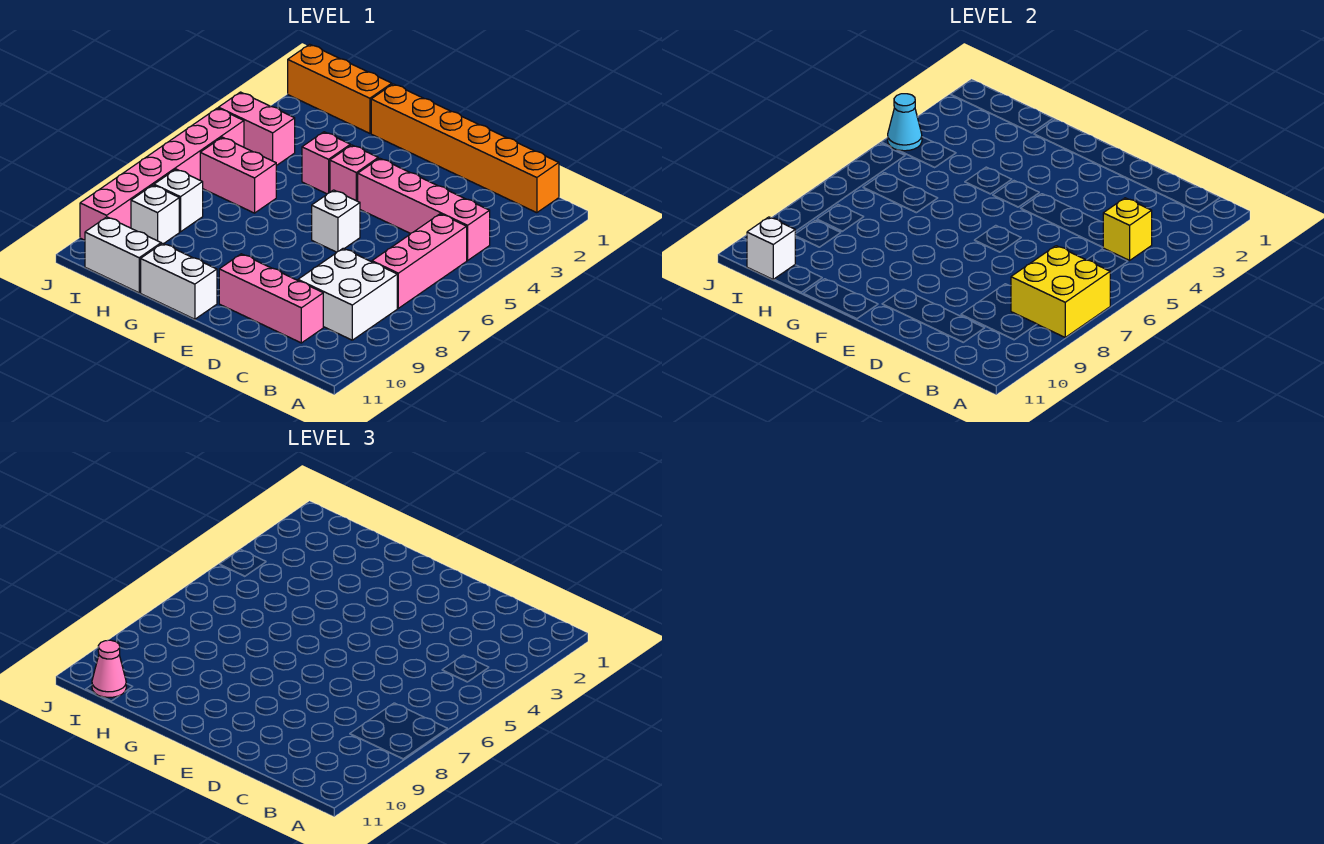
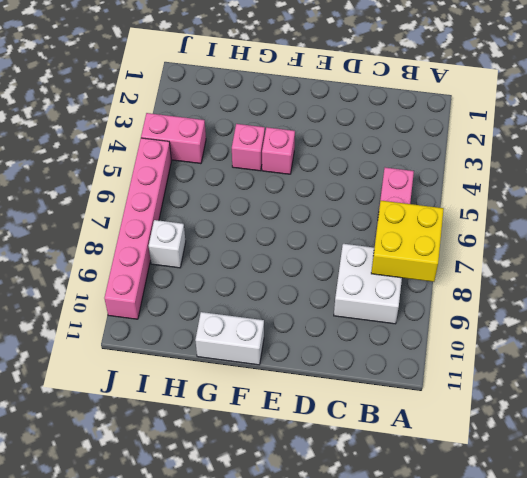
none -> orange brick B1:G1 level 1
none -> pink brick B4:E4 level 1
none -> pink brick C10:E10 level 1

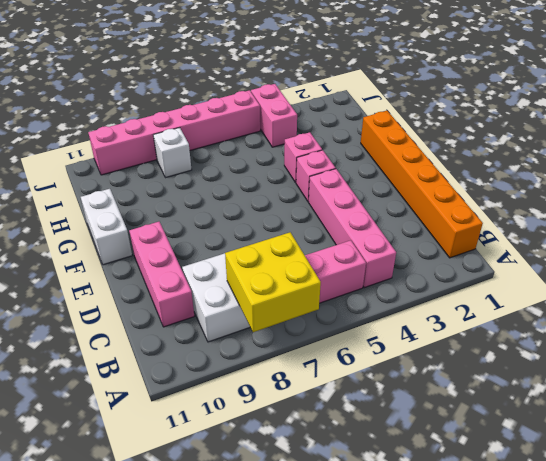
none -> white brick E6 level 1
none -> orange brick H1:J1 level 1
none -> pink brick H6:I6 level 1

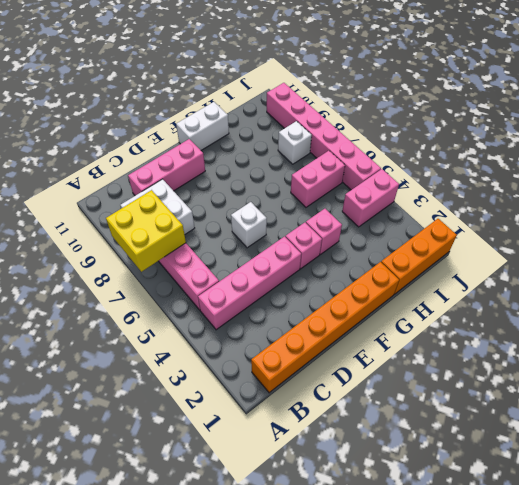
none -> white brick H11:I11 level 1
none -> white brick I9 level 1
none -> yellow brick B4 level 2

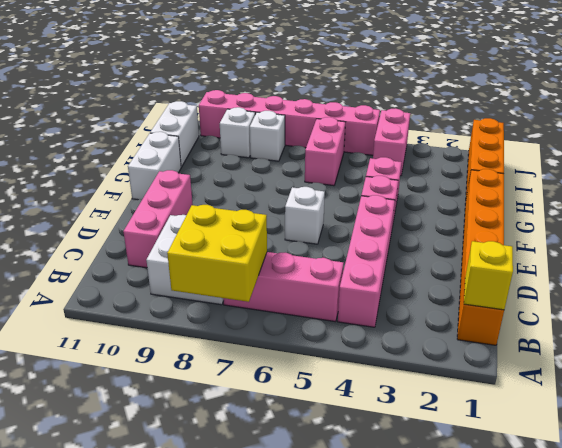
yellow brick B1 level 2 -> yellow brick B4 level 2
none -> white brick I11 level 2
none -> cyan cone J4 level 2
none -> pink cone I11 level 3

